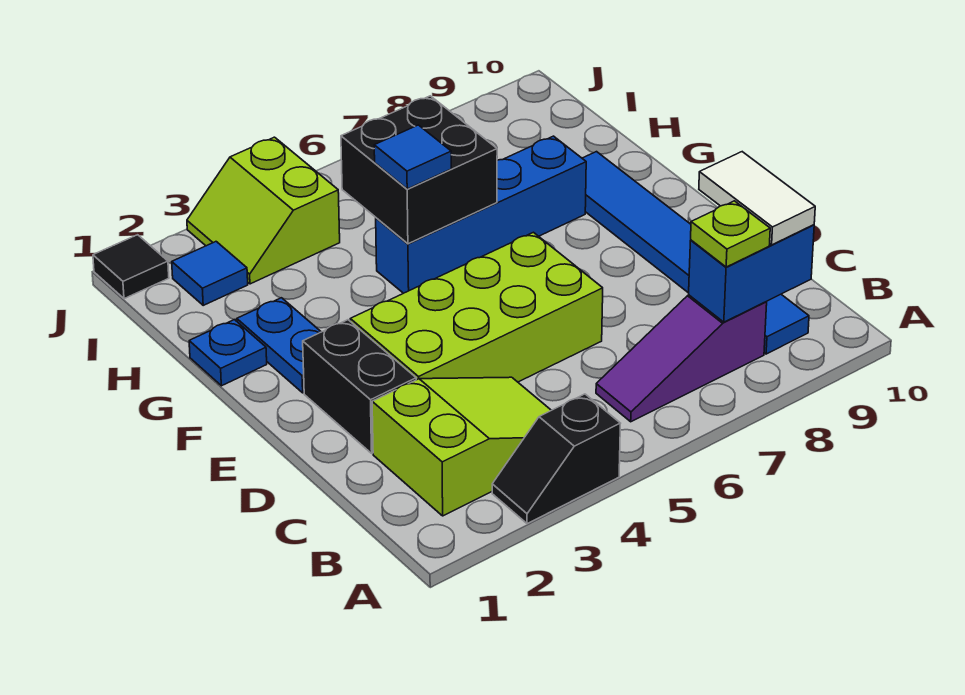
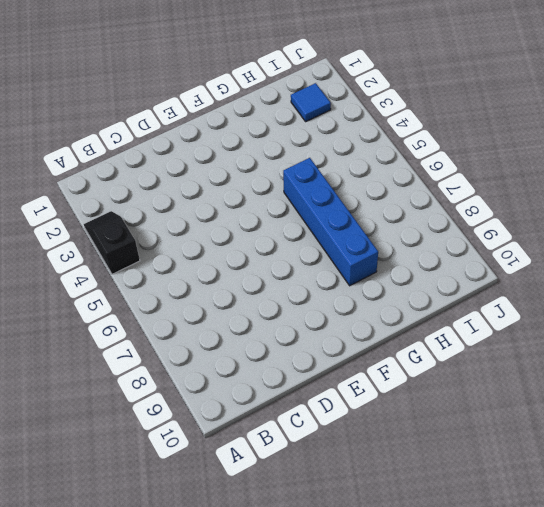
none -> lime slope B2:C4 level 1 top 2
none -> purple slope B6:B8 level 1 top 8
none -> blue tile B9:G9 level 1

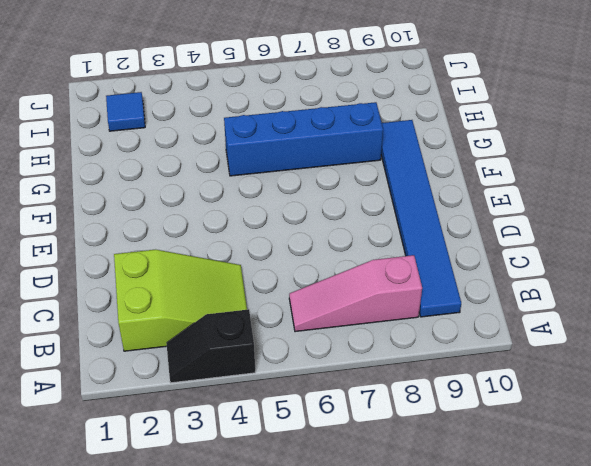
pink slope B6:B8 level 1 top 8 -> purple slope B6:B8 level 1 top 8
none -> black brick D2:E2 level 1
none -> lime brick D3:E6 level 1
none -> blue plate F2:G2 level 1

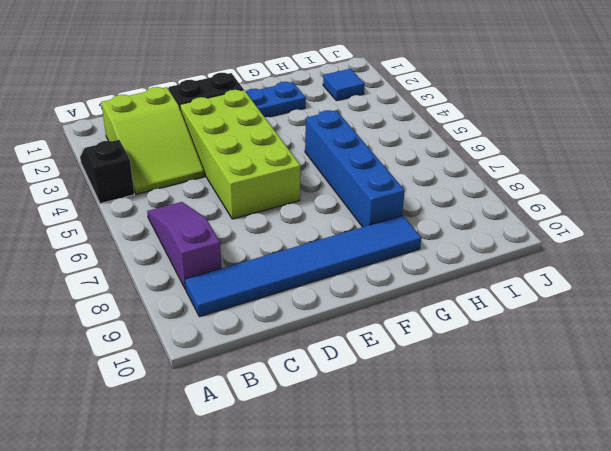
none -> blue plate G1 level 1
none -> lime slope I3:J4 level 1 top 4
none -> black tile J1 level 1

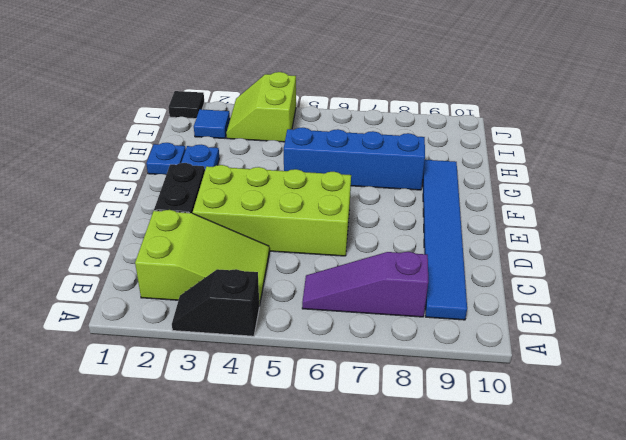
none -> blue brick B8:B9 level 2
none -> black brick G5:H6 level 2
none -> lime plate B8 level 3

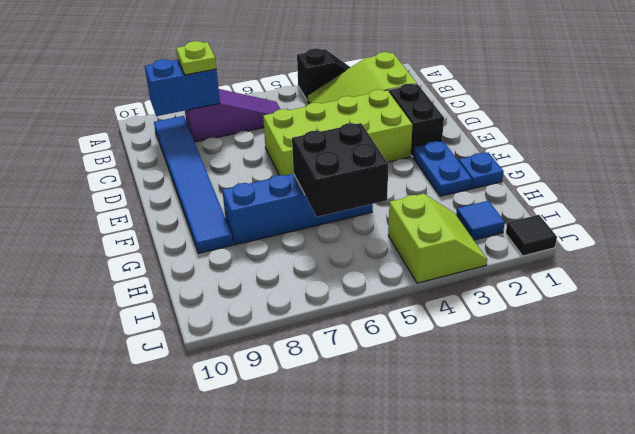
none -> white tile B9:C9 level 3
none -> blue tile G5 level 3

